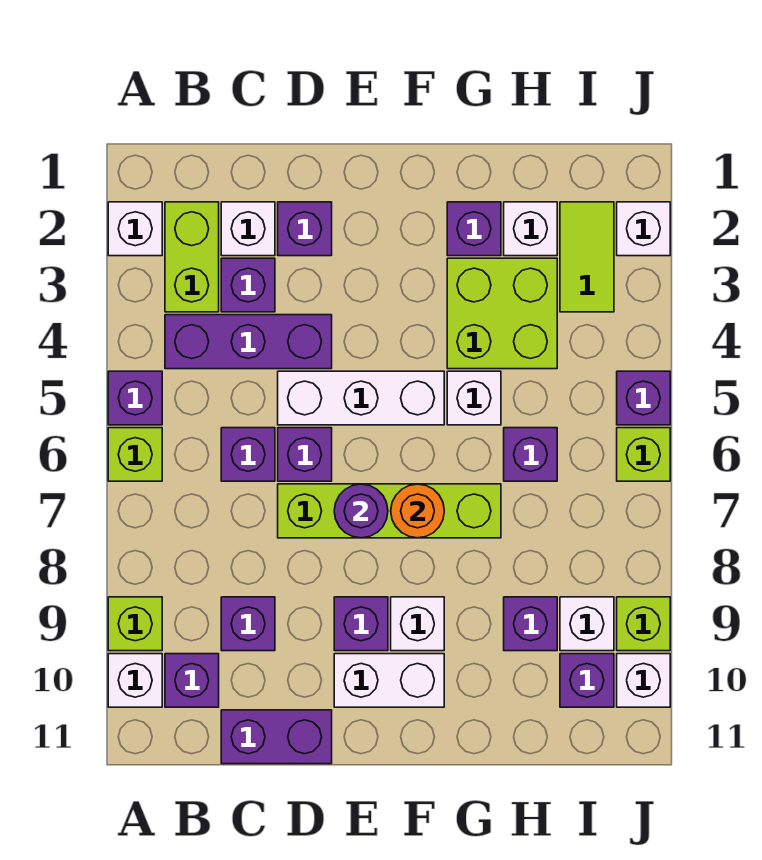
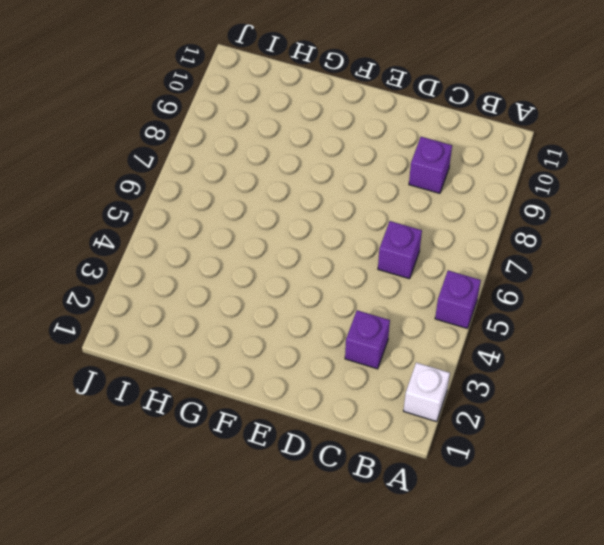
none -> lime brick A6 level 1
none -> lime brick A9 level 1
none -> white brick A10 level 1
none -> lime brick B2:B3 level 1

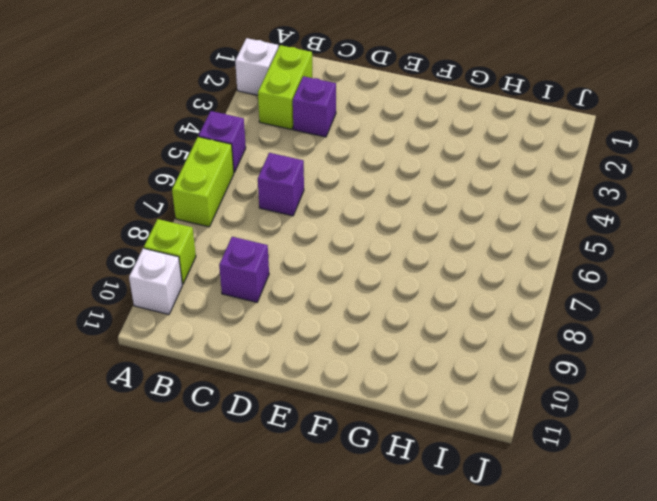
lime brick A6:A7 level 1 -> lime brick A6 level 1
none -> purple brick B4:D4 level 1
none -> purple brick B10 level 1
none -> white brick C2 level 1
none -> purple brick C11:D11 level 1

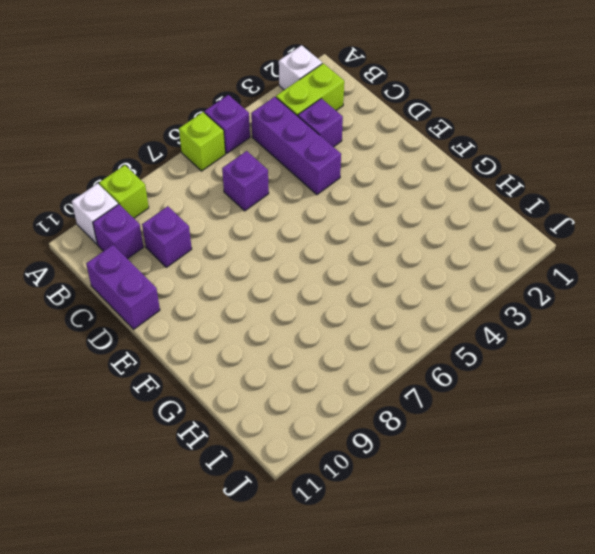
none -> white brick C2 level 1
none -> purple brick D2 level 1
none -> white brick D5:F5 level 1
none -> purple brick D6 level 1

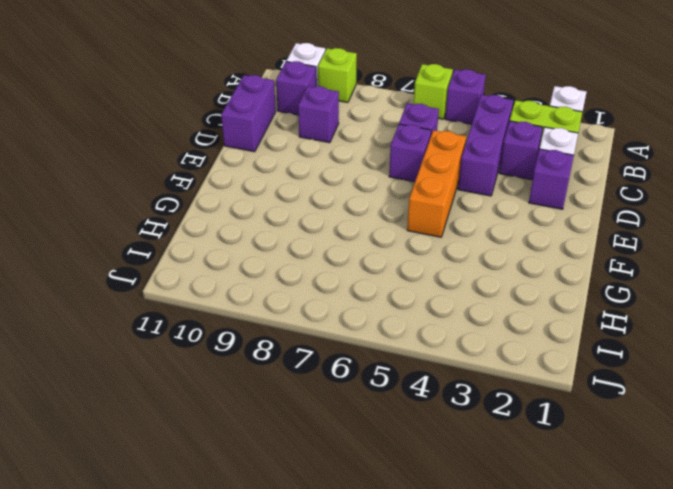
orange brick D5:F5 level 1 -> white brick D5:F5 level 1
none -> lime brick D7:G7 level 1
none -> purple brick E9 level 1
none -> white brick E10:F10 level 1
none -> white brick F9 level 1

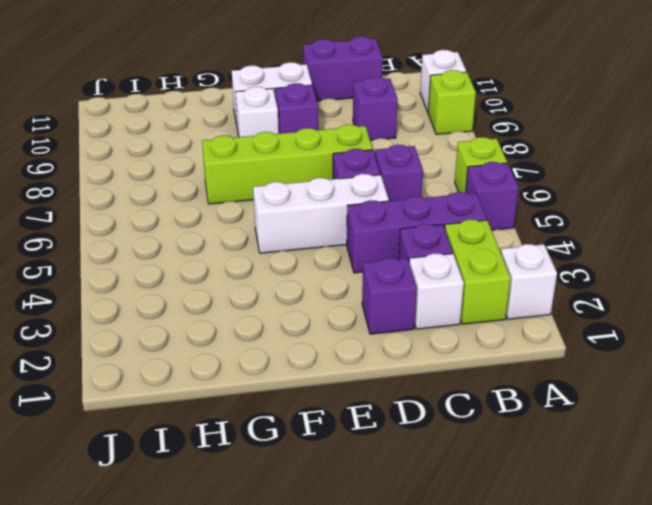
none -> purple brick B10 level 1
none -> purple brick G2 level 1
none -> lime brick G3:H4 level 1
none -> white brick G5 level 1

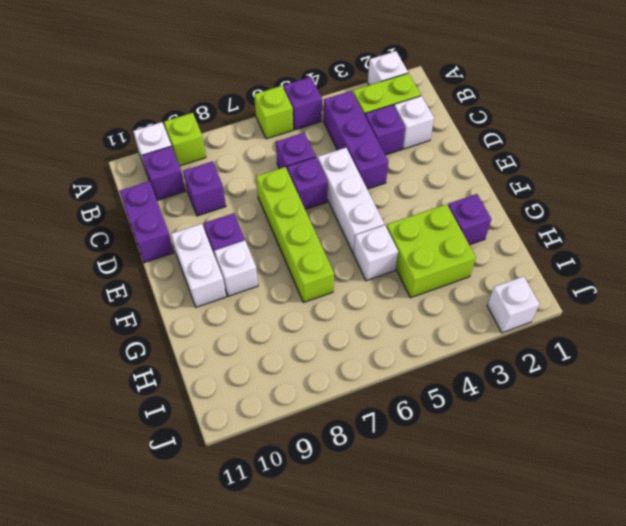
none -> purple brick D2 level 1
none -> white brick H2 level 1
none -> purple brick H6 level 1
none -> purple brick H9 level 1

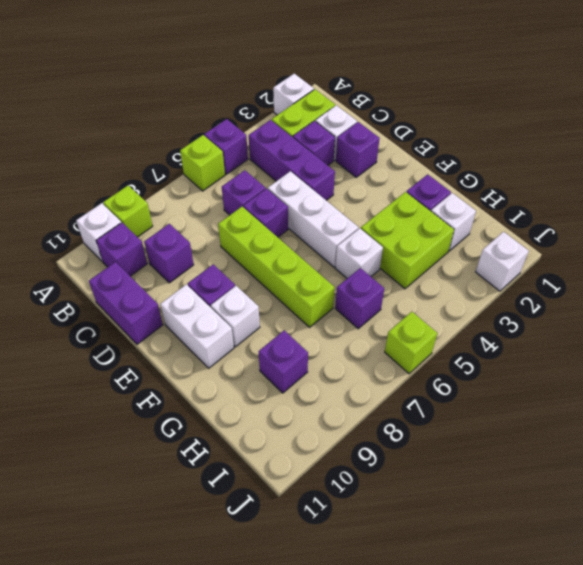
none -> lime tile I2:I3 level 1
none -> white brick I9 level 1
none -> purple brick I10 level 1
none -> purple brick J5 level 1

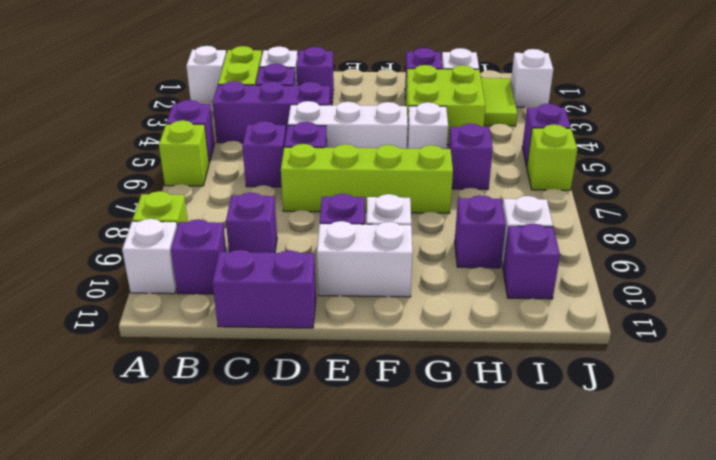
none -> lime brick J9 level 1
none -> white brick J10 level 1
none -> purple round brick E7 level 2
none -> orange round brick F7 level 2

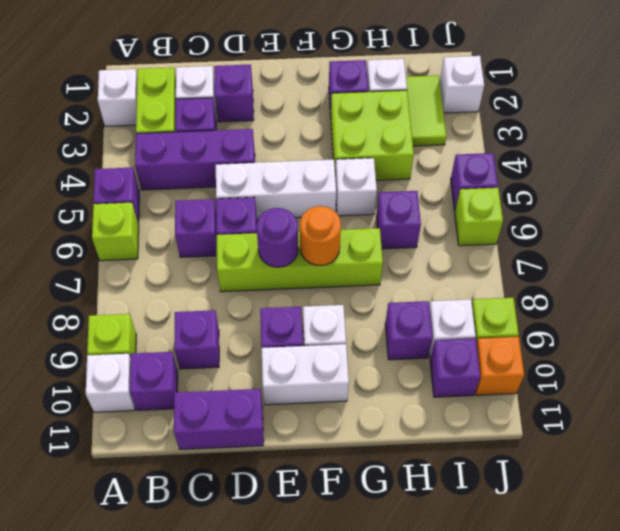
orange brick J10 level 1 -> white brick J10 level 1

